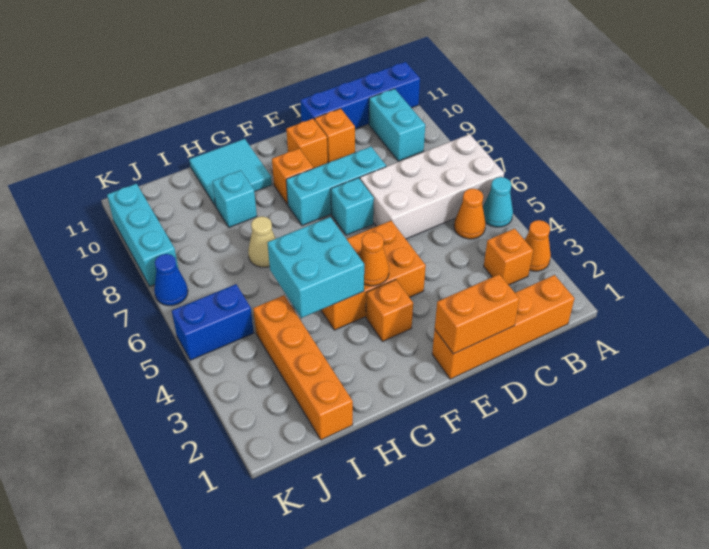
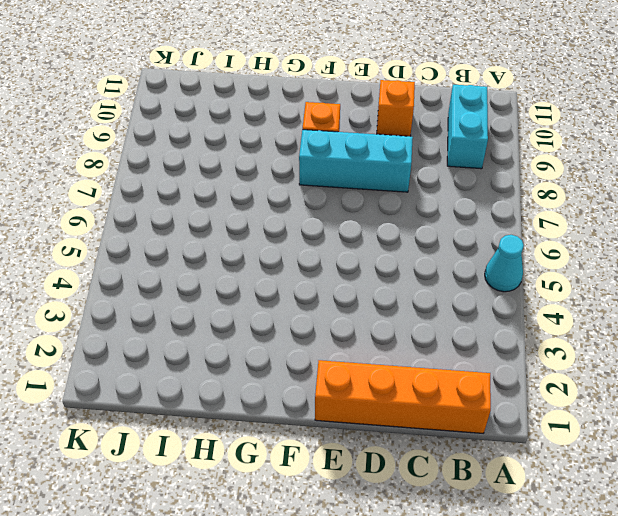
none -> orange cone A3 level 1
none -> white brick A6:D7 level 1
none -> blue brick A11:D11 level 1

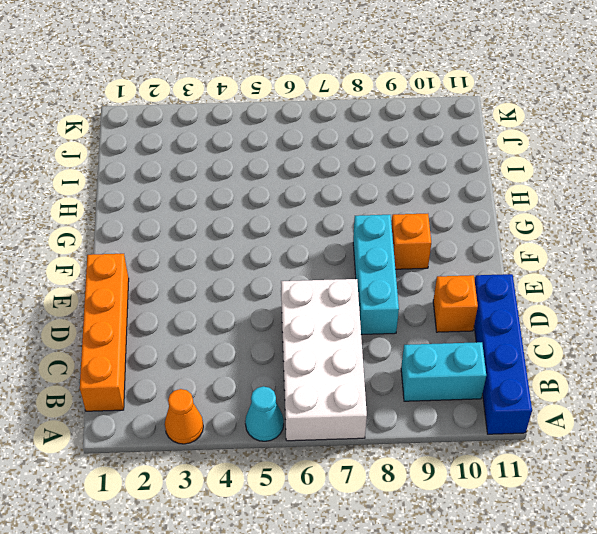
none -> orange brick B3 level 1
none -> orange cone B5 level 1
none -> orange brick E4:G5 level 1

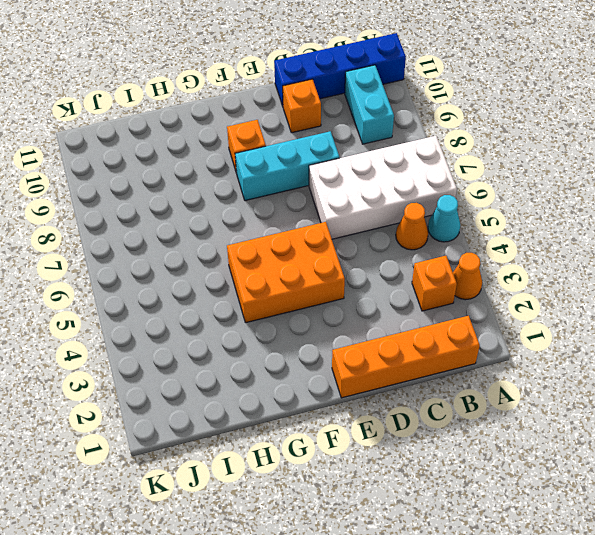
none -> cyan brick E7 level 1
none -> orange brick E10 level 1
none -> orange brick F3 level 1

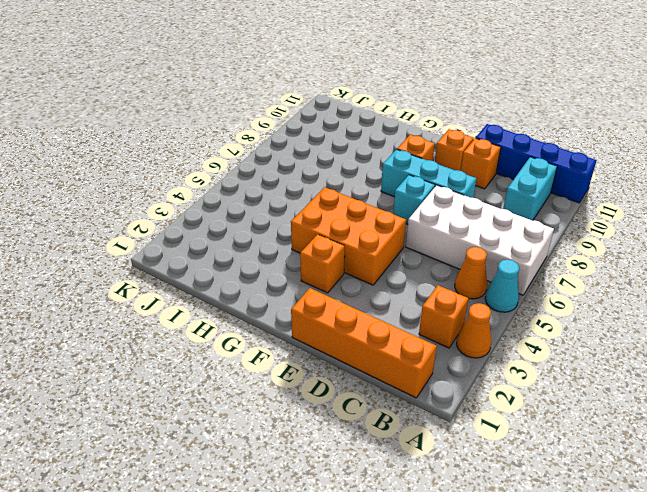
none -> cyan tile G10:H11 level 1
none -> tan cone H7 level 1
none -> cyan brick H9 level 1

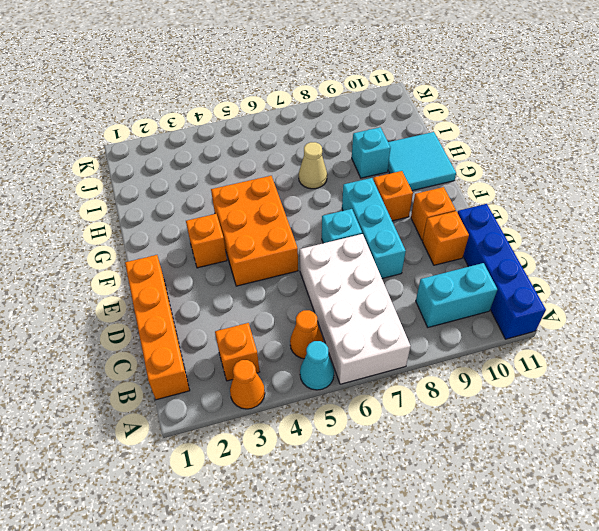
none -> orange brick I1:I4 level 1
none -> blue brick J5:K5 level 1
none -> blue cone K7 level 1

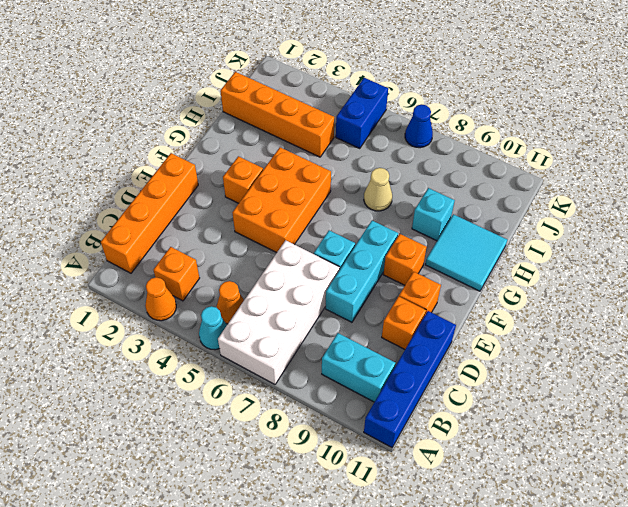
none -> cyan brick K8:K10 level 1
none -> orange brick D1:E1 level 2
none -> orange cone F4 level 2

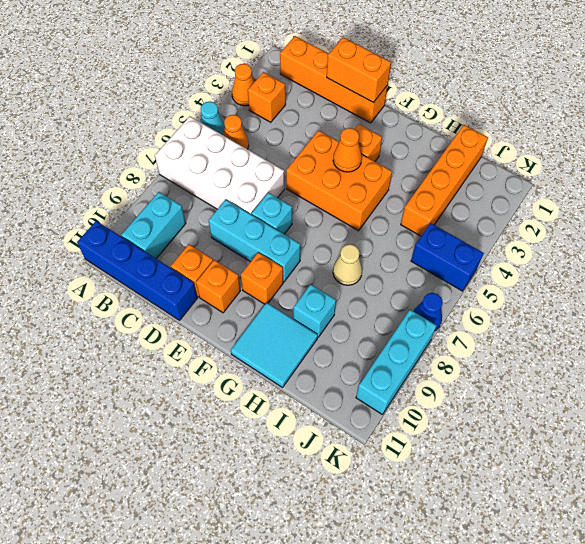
none -> cyan brick G4:H5 level 2

